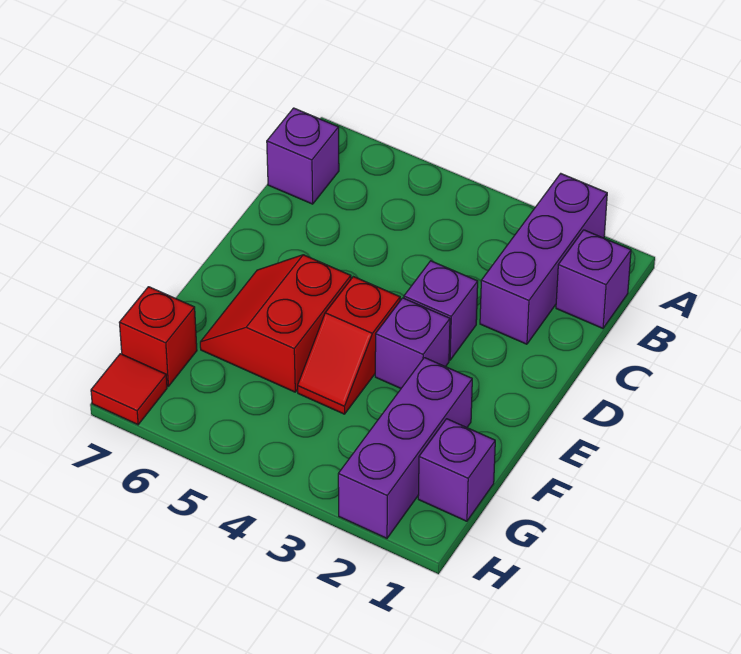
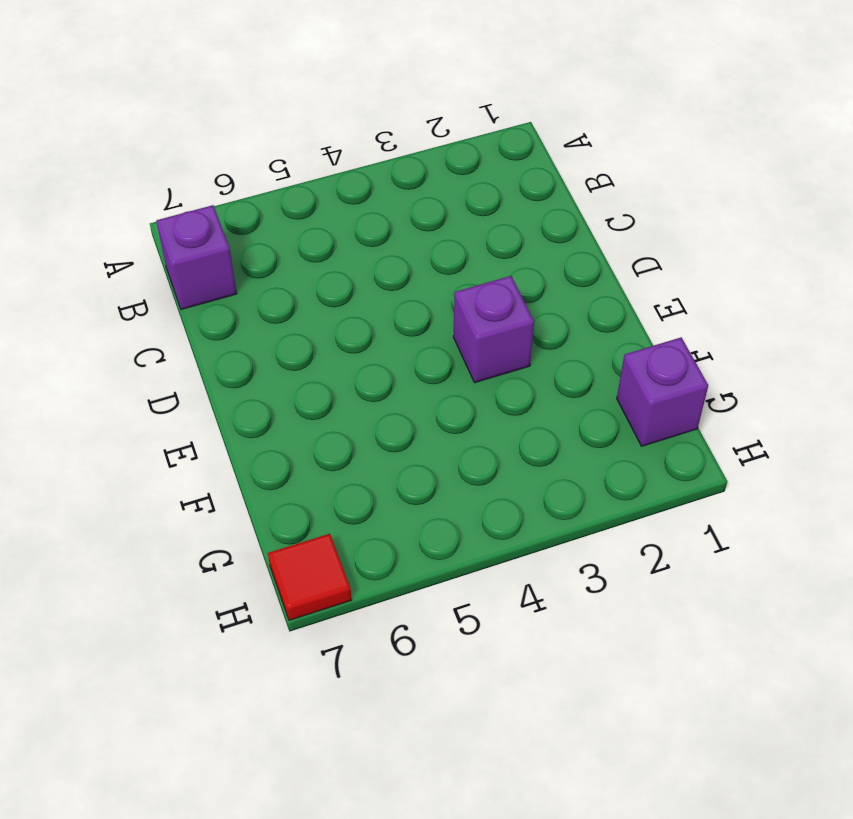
none -> purple brick A2:C2 level 1
none -> purple brick B1 level 1

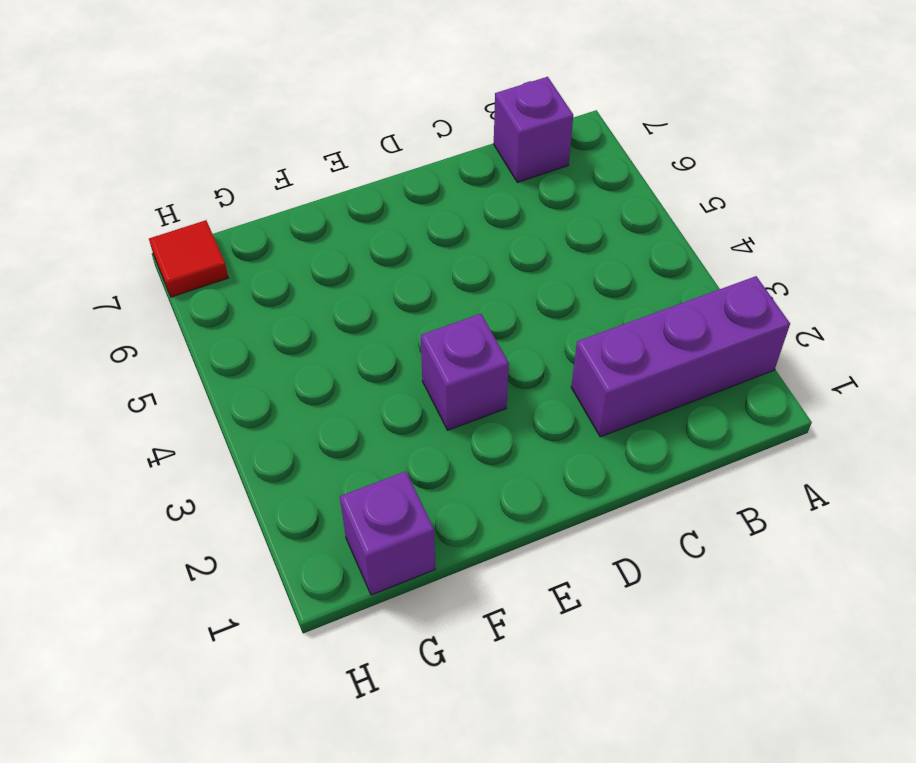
none -> purple brick B1 level 1
none -> purple brick D3 level 1

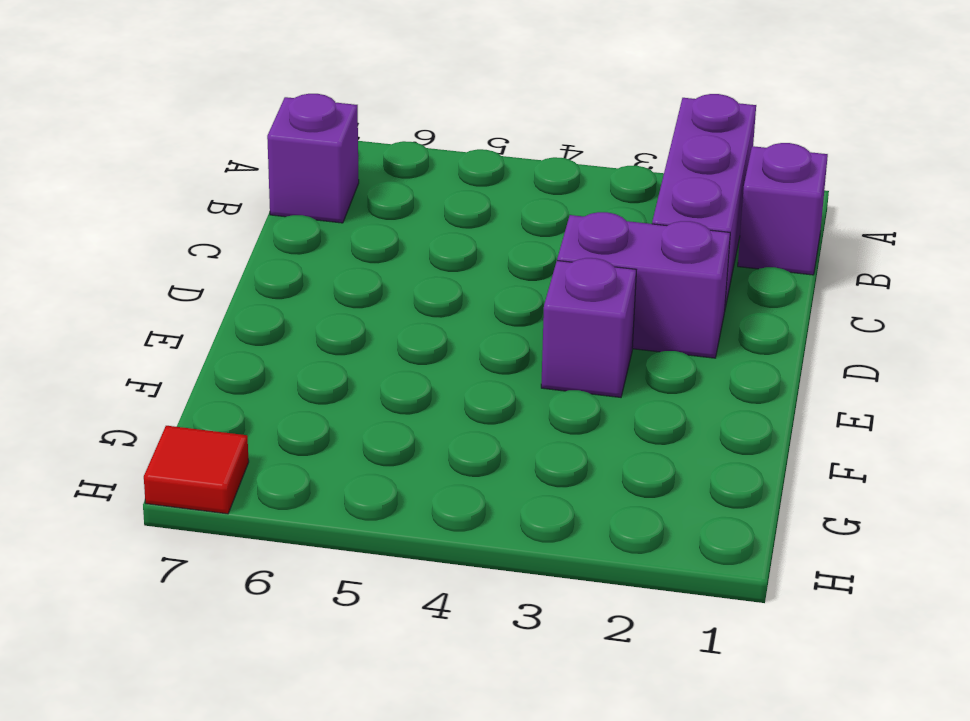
purple brick D2:D3 level 1 -> purple brick D3 level 1
none -> red slope E4:F4 level 1 top E
none -> red slope E5:F6 level 1 top 5

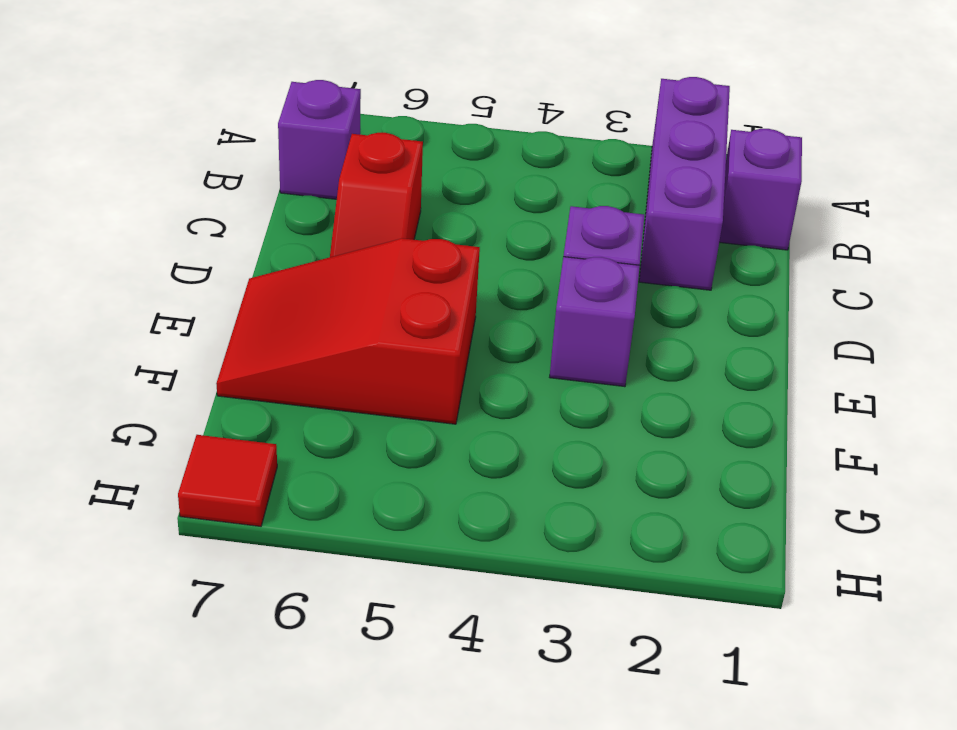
red slope C6:D6 level 1 top C -> red slope E4:F4 level 1 top E
red slope E5:F7 level 1 top 5 -> red slope E5:F6 level 1 top 5
none -> purple brick F2:H2 level 1
none -> purple brick G1 level 1

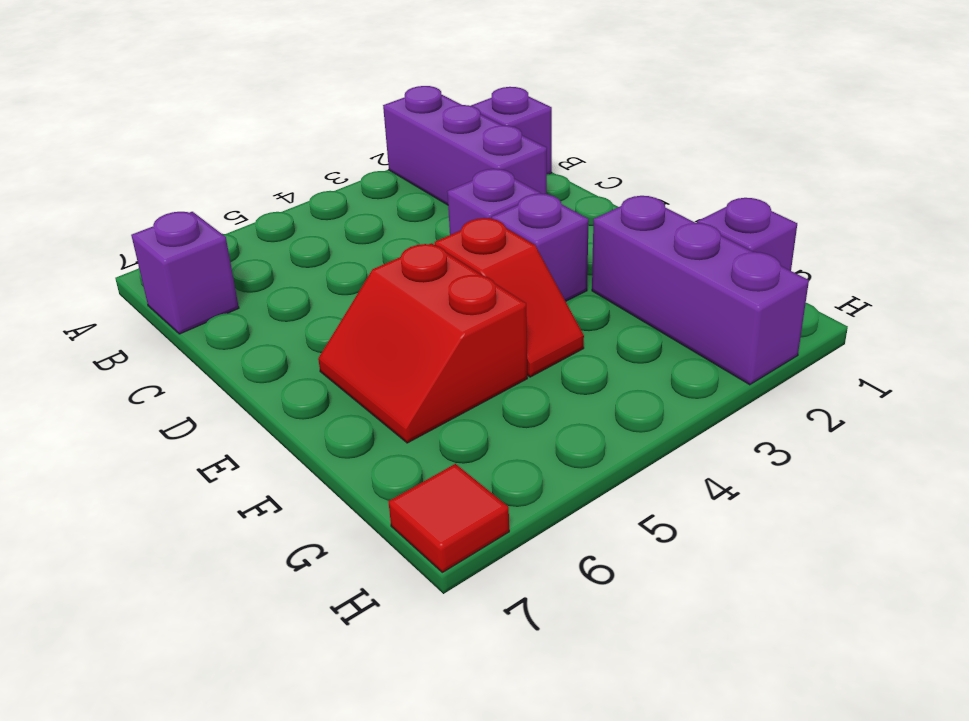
none -> red brick G7 level 1

